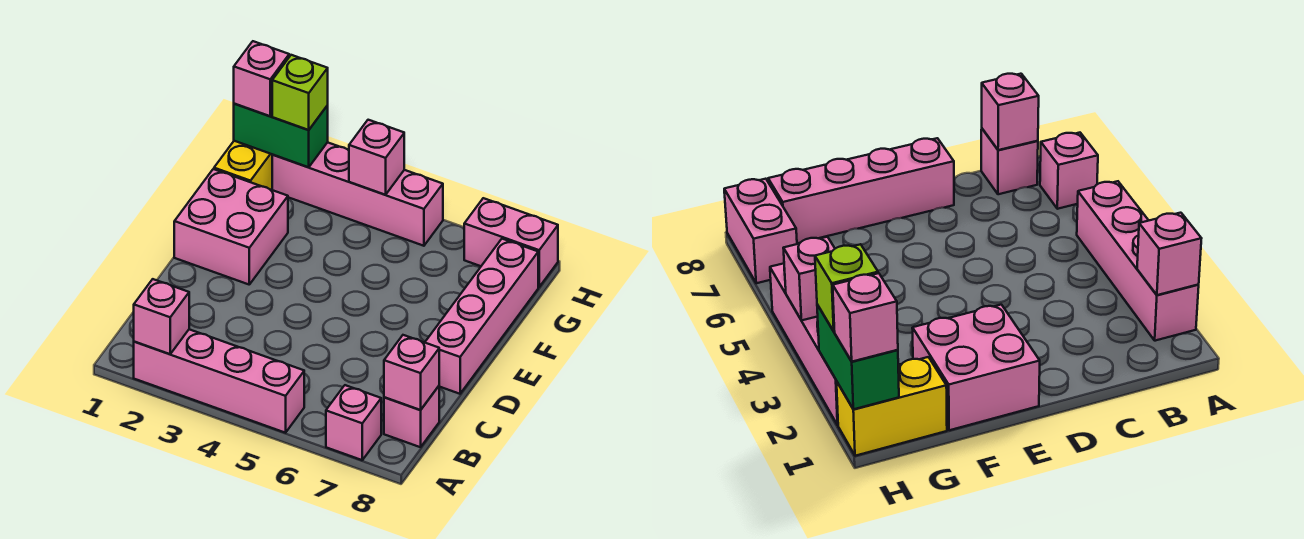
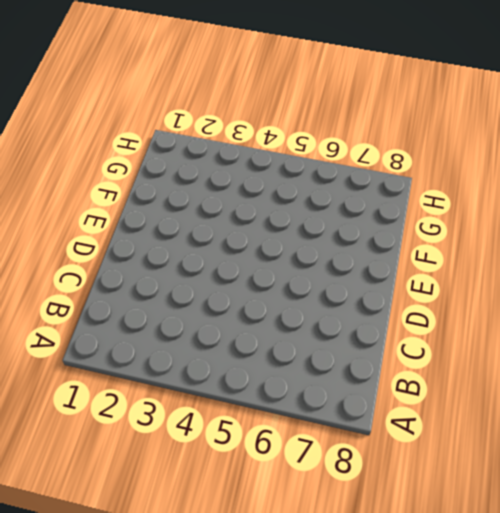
none -> pink brick A2:A5 level 1
none -> pink brick A7 level 1
none -> pink brick B8 level 1

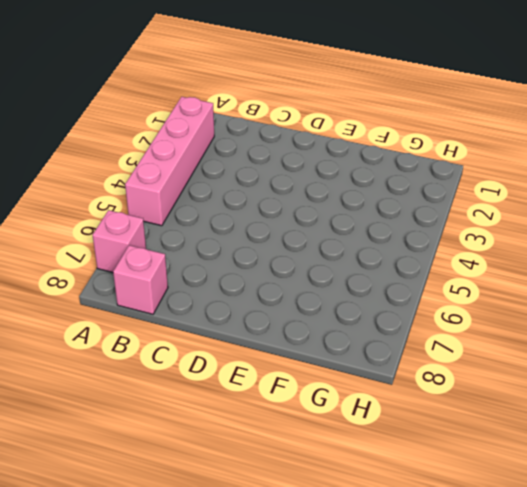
none -> pink brick D8:G8 level 1
none -> pink brick E1:F2 level 1
none -> yellow brick G1:H1 level 1

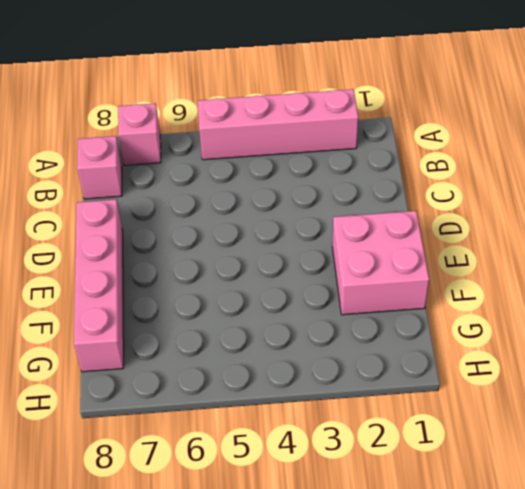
none -> yellow brick G1:H1 level 1
none -> pink brick H2:H5 level 1
none -> pink brick H7:H8 level 1

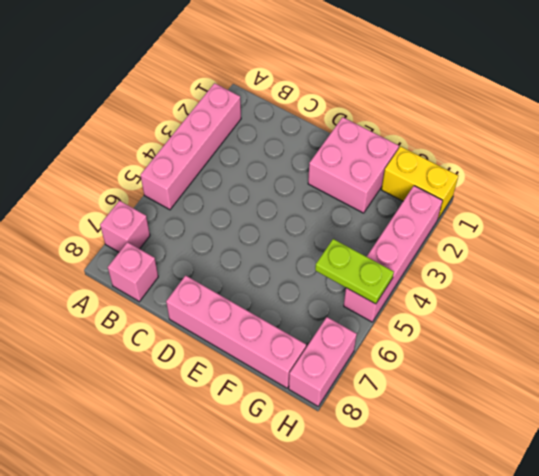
lime plate G5:H5 level 2 -> none
none -> pink brick A2 level 2
none -> pink brick B8 level 2
none -> green brick H1:H2 level 2

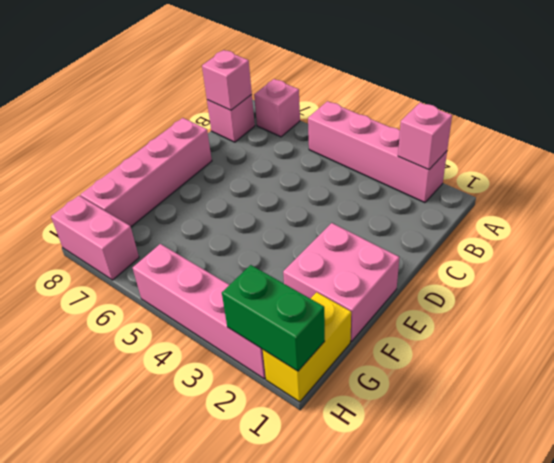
none -> pink brick H4 level 2
none -> pink brick H1 level 3
none -> lime brick H2 level 3

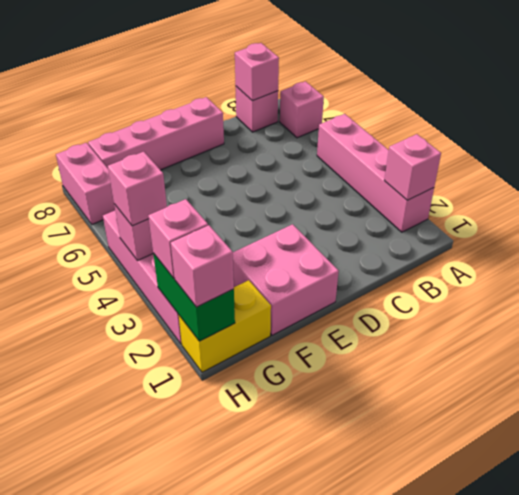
pink brick H2 level 3 -> lime brick H2 level 3
pink brick H4 level 3 -> none

